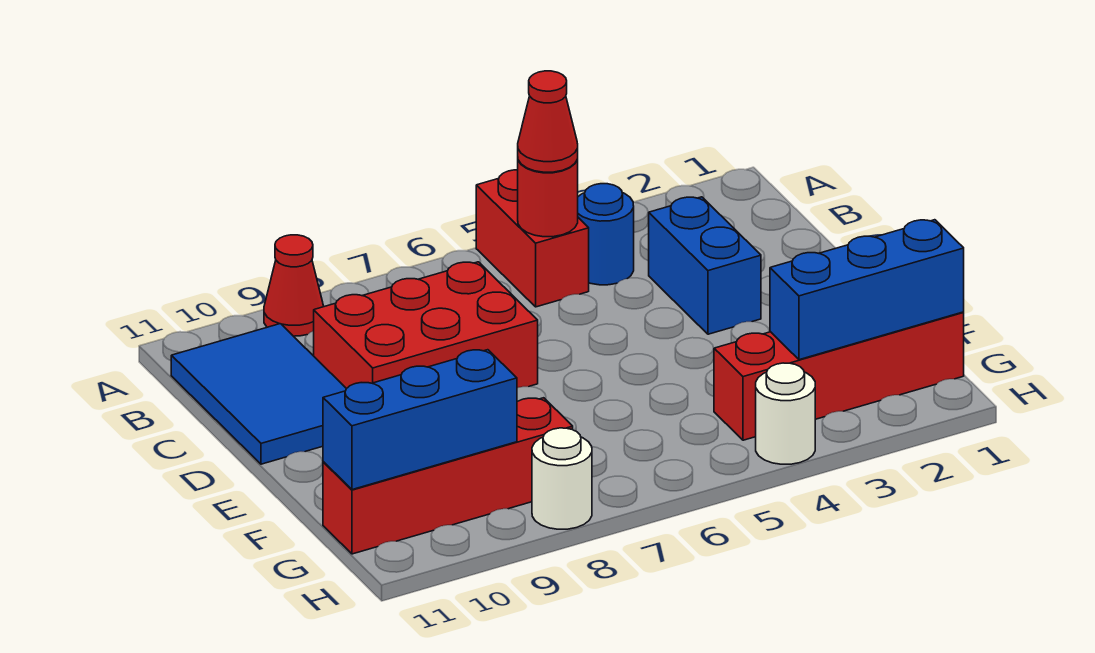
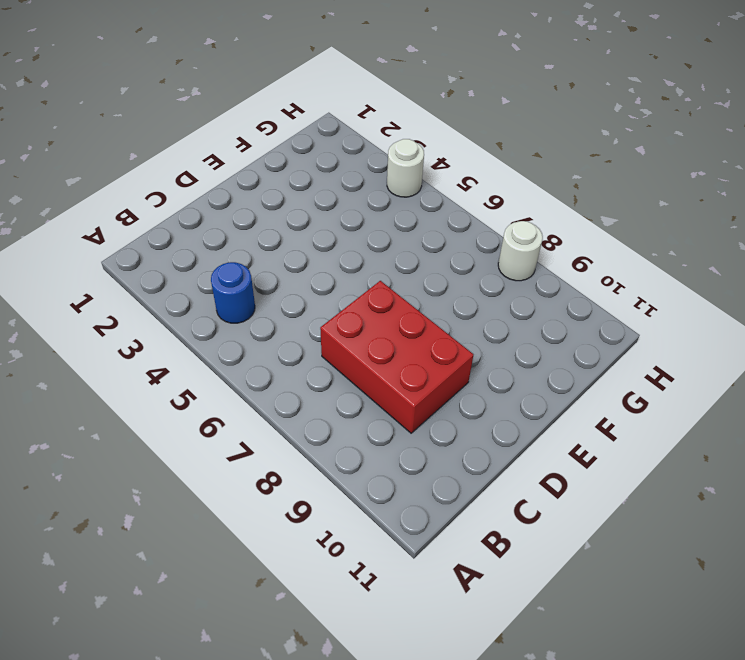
none -> red brick A5:B5 level 1
none -> red cone A9 level 1
none -> blue tile B10:D11 level 1

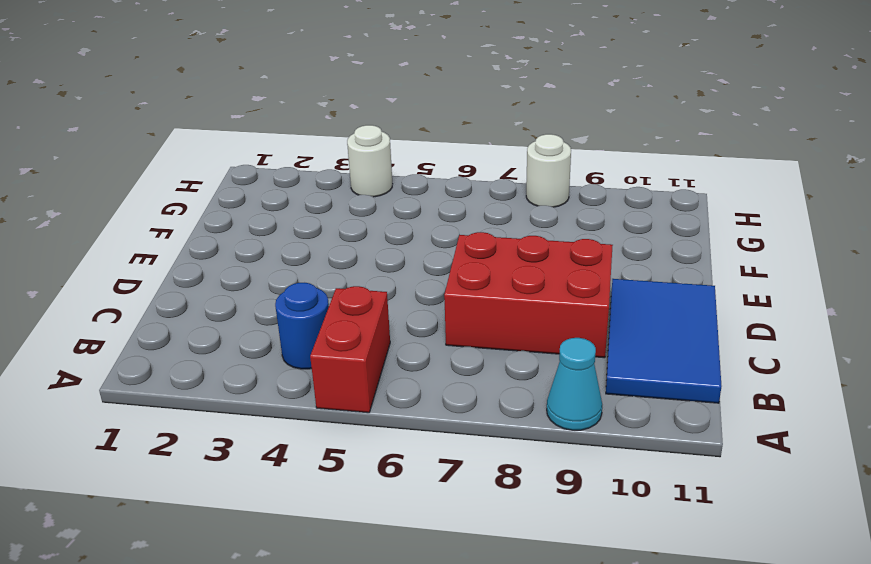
cyan cone A9 level 1 -> red cone A9 level 1
none -> blue brick C3:D3 level 1
none -> red brick G1:G4 level 1
none -> red brick G8:G11 level 1

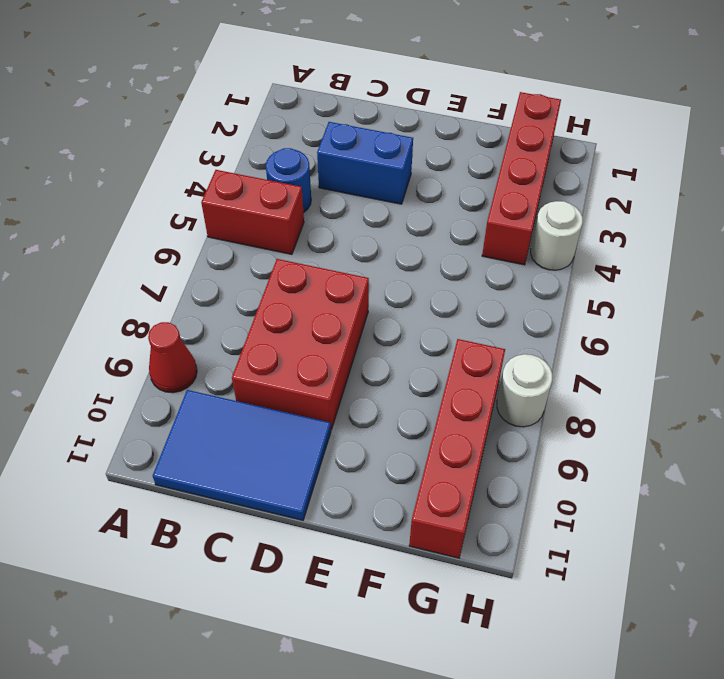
none -> red round brick B5 level 2
none -> blue brick G1:G3 level 2
none -> blue brick G9:G11 level 2

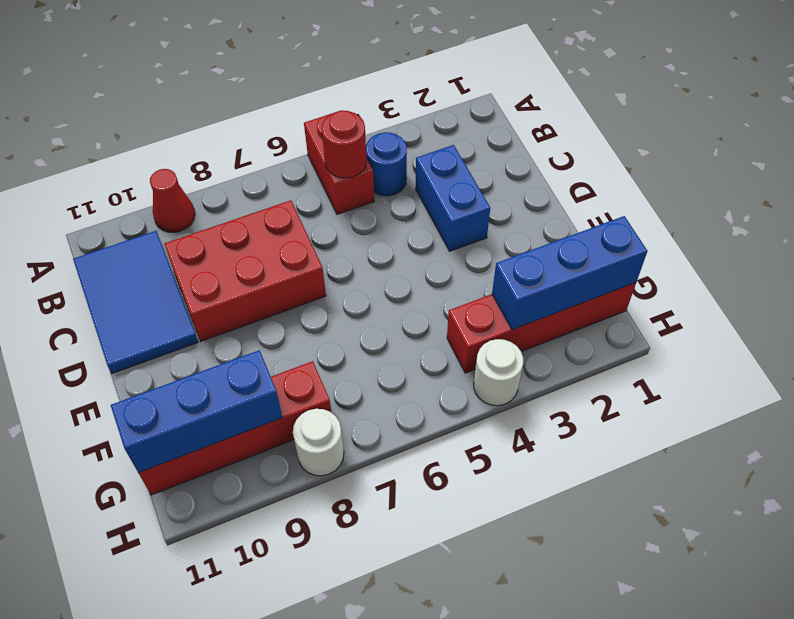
none -> red cone B5 level 3

